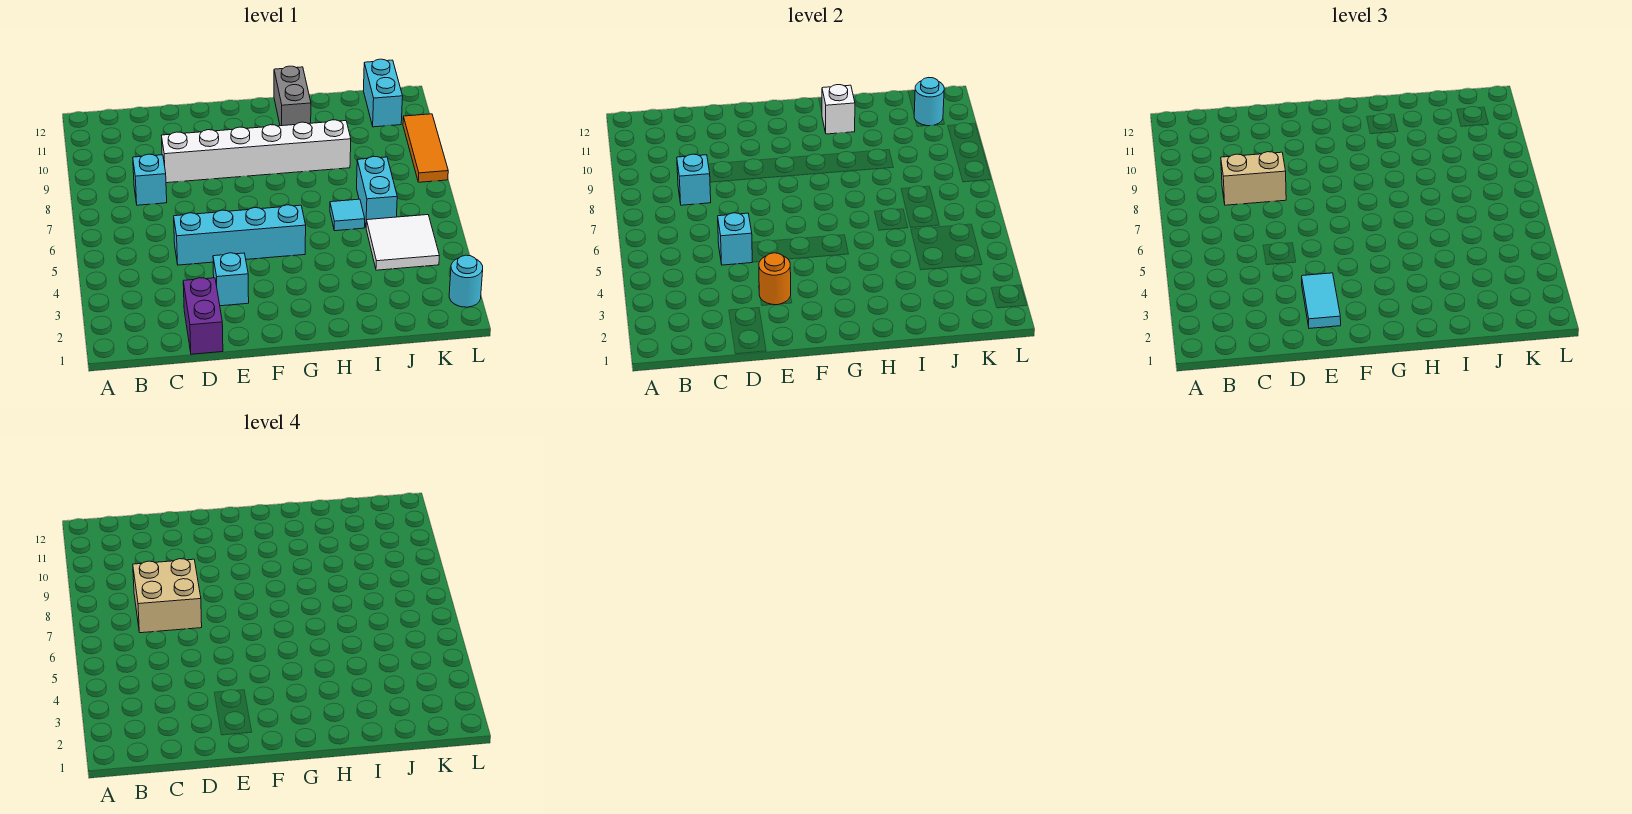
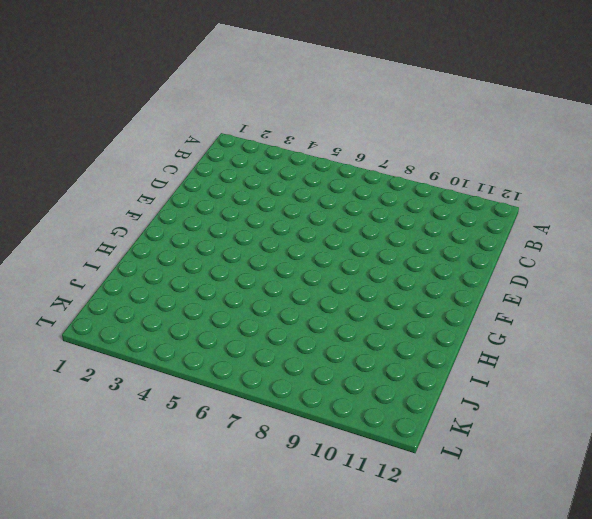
none -> cyan brick C8 level 1
none -> purple brick D1:D2 level 1
none -> cyan brick D5:G5 level 1

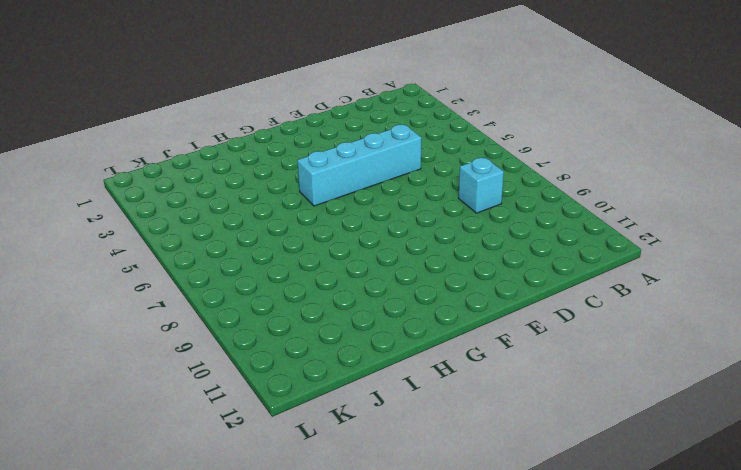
none -> purple brick D1:D2 level 1
none -> white brick D9:I9 level 1
none -> cyan brick E3 level 1

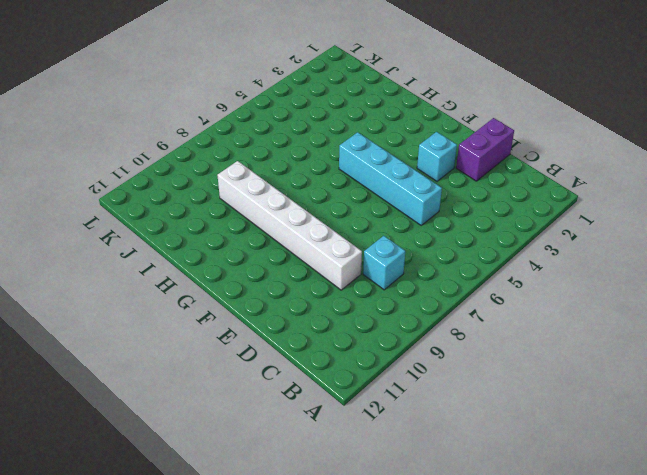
none -> grey brick H11:H12 level 1
none -> cyan tile I6 level 1
none -> white tile J4:K5 level 1

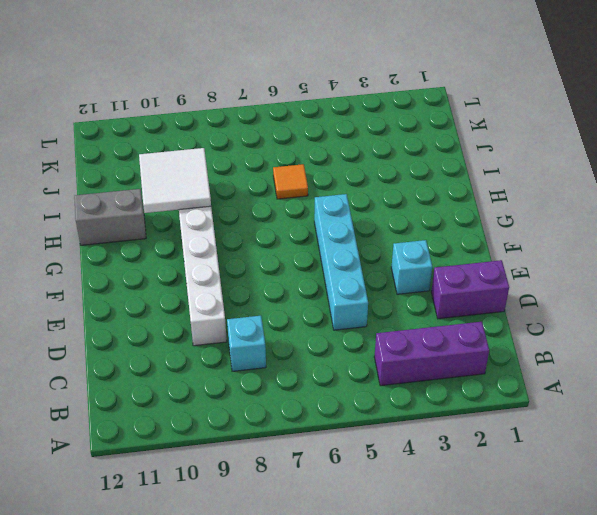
purple brick B2:B4 level 1 -> none
white tile H9:I10 level 2 -> white tile J4:K5 level 1
orange tile I6 level 1 -> cyan tile I6 level 1
none -> cyan brick J6:J7 level 1
none -> cyan brick K11:K12 level 1
none -> cyan round brick L2 level 1

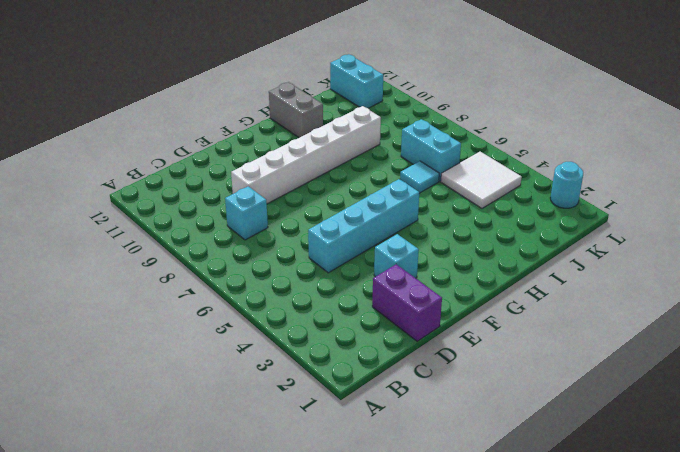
none -> orange tile L8:L10 level 1
none -> cyan brick C8 level 2
none -> cyan brick D5 level 2

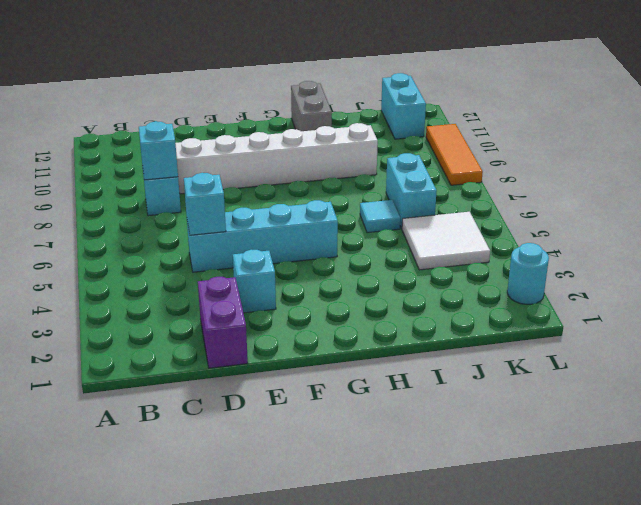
none -> orange round brick E3 level 2
none -> white brick H11 level 2
none -> cyan round brick K11 level 2

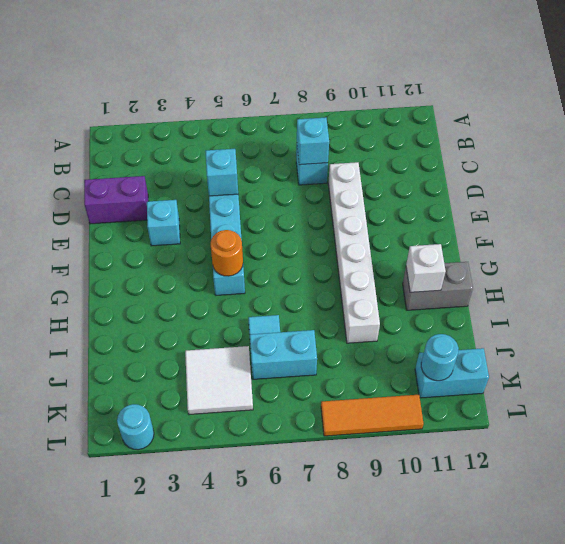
orange round brick G5 level 2 -> orange round brick E3 level 2
none -> tan brick C8:D8 level 3
none -> cyan tile E2:E3 level 3
none -> tan brick C7:D8 level 4

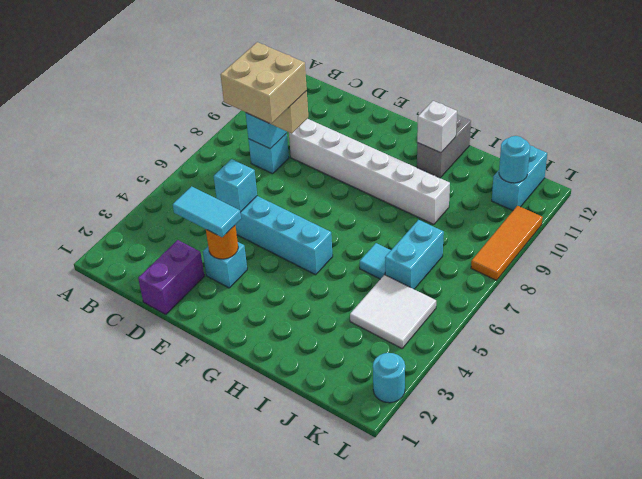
cyan tile D3:E3 level 3 -> cyan tile E2:E3 level 3

